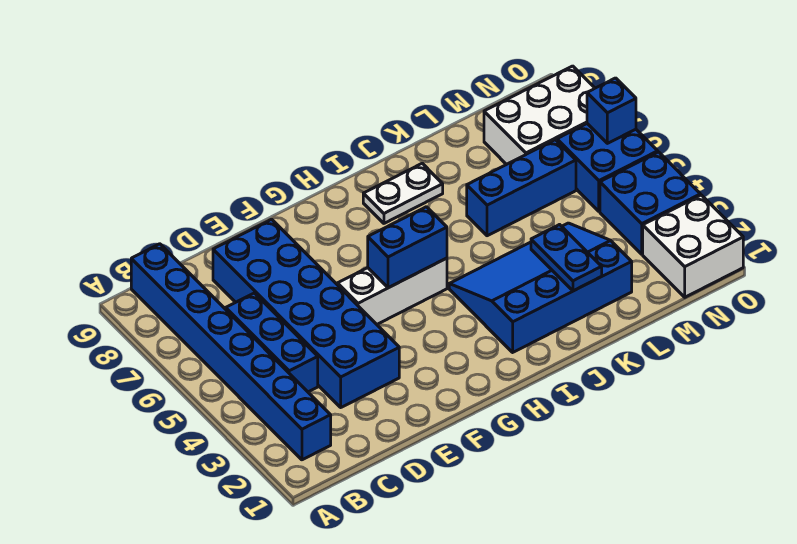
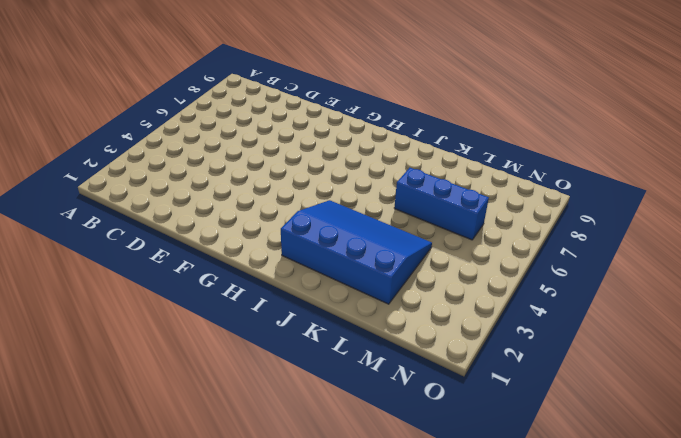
none -> blue brick B2:B9 level 1
none -> blue brick C4:C6 level 1
none -> blue brick D3:E8 level 1

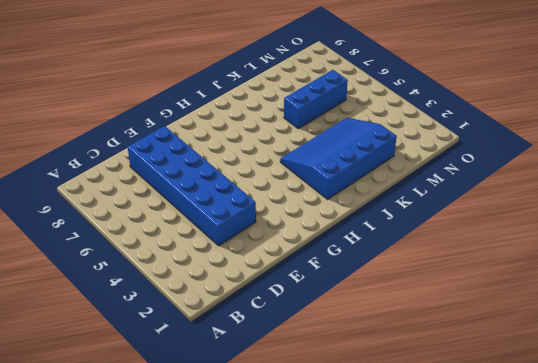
none -> blue brick B2:B9 level 1
none -> blue brick C4:C6 level 1
none -> white brick F5:H5 level 1

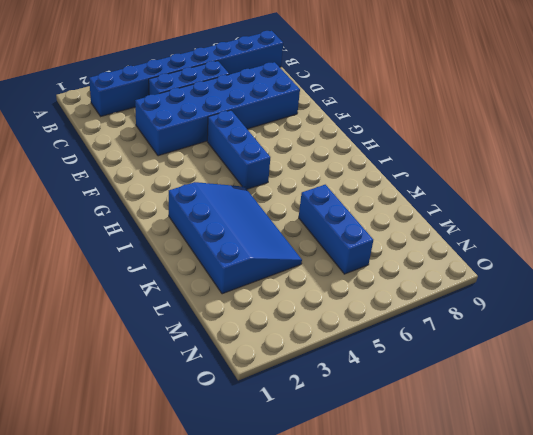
blue brick F5:H5 level 1 -> white brick F5:H5 level 1
none -> white plate I8:J8 level 1
none -> white brick M7:O8 level 1
none -> white brick N1:O2 level 1

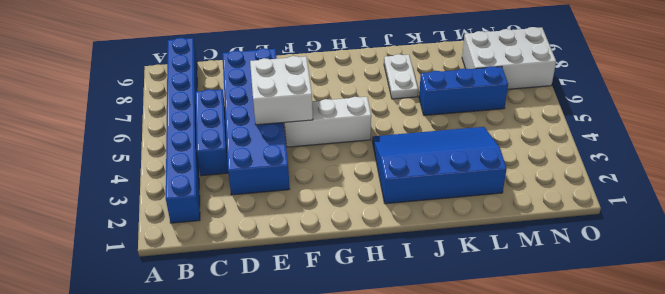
white brick E5:F6 level 2 -> white brick N1:O2 level 1
white plate J7:J8 level 1 -> white plate I8:J8 level 1
none -> blue brick N3:O4 level 1
none -> blue brick N5:O6 level 1
none -> blue brick G5:H5 level 2

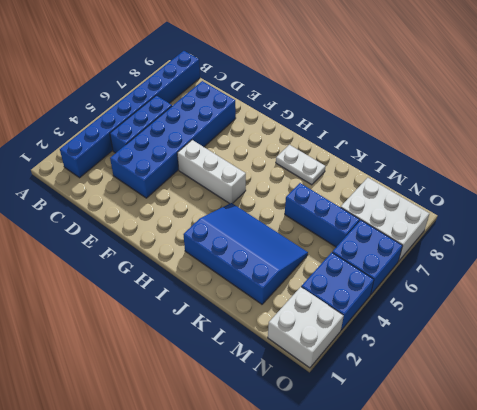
none -> blue brick G5:H5 level 2
none -> blue plate K2:K3 level 2
none -> blue brick O6 level 2

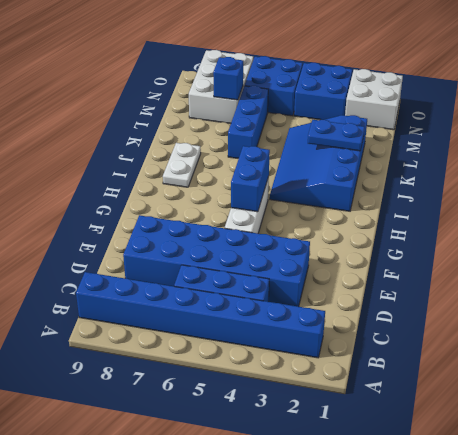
blue brick M7 level 2 -> blue brick O6 level 2

